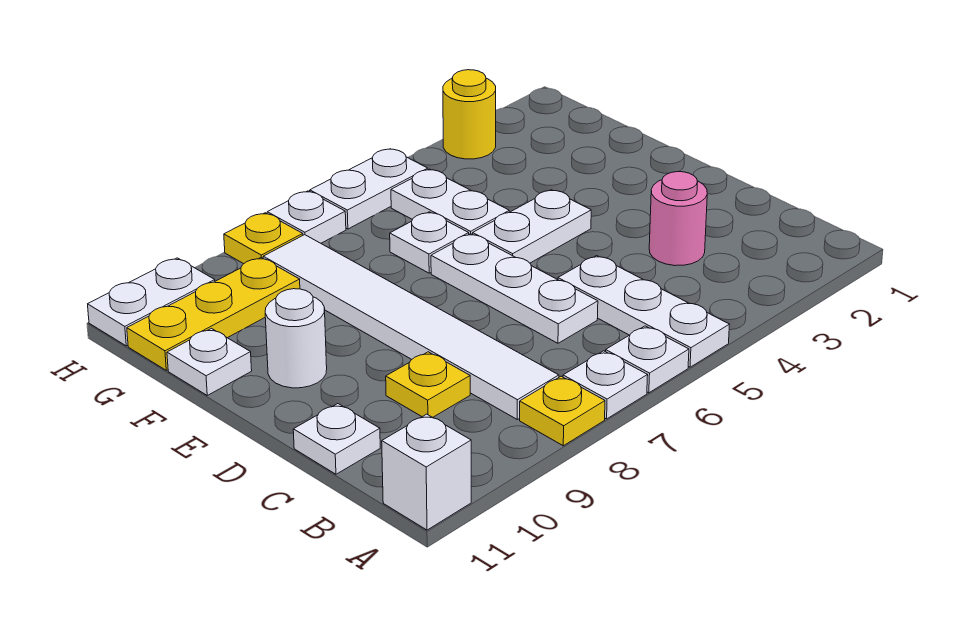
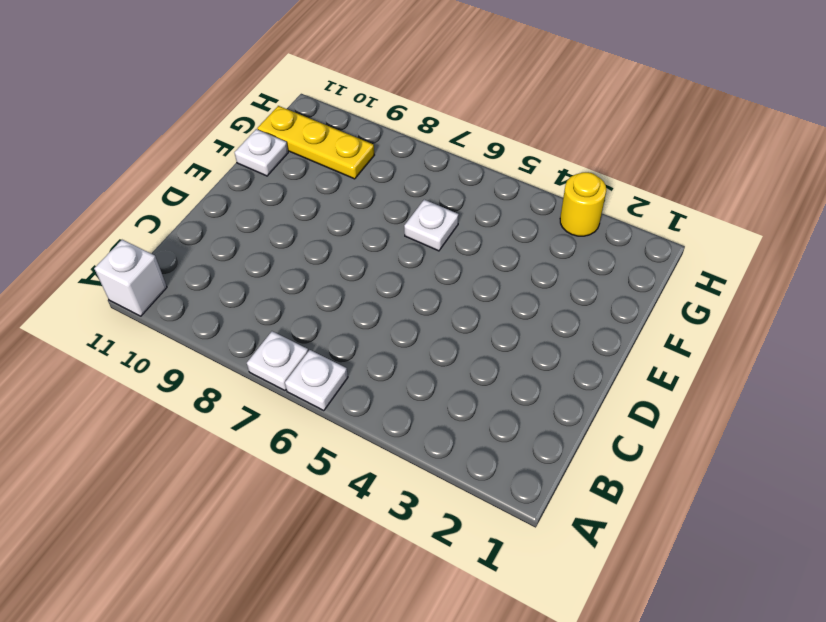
none -> white plate A5:C5 level 1
none -> yellow plate A8 level 1
none -> white tile B8:G8 level 1

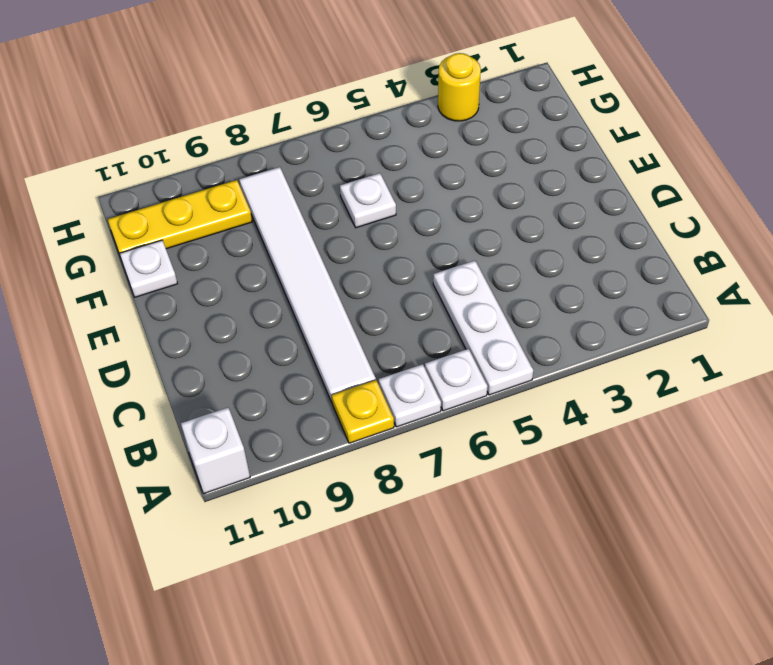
none -> pink round brick C3 level 1
none -> white plate C6:E6 level 1
none -> yellow plate C9 level 1

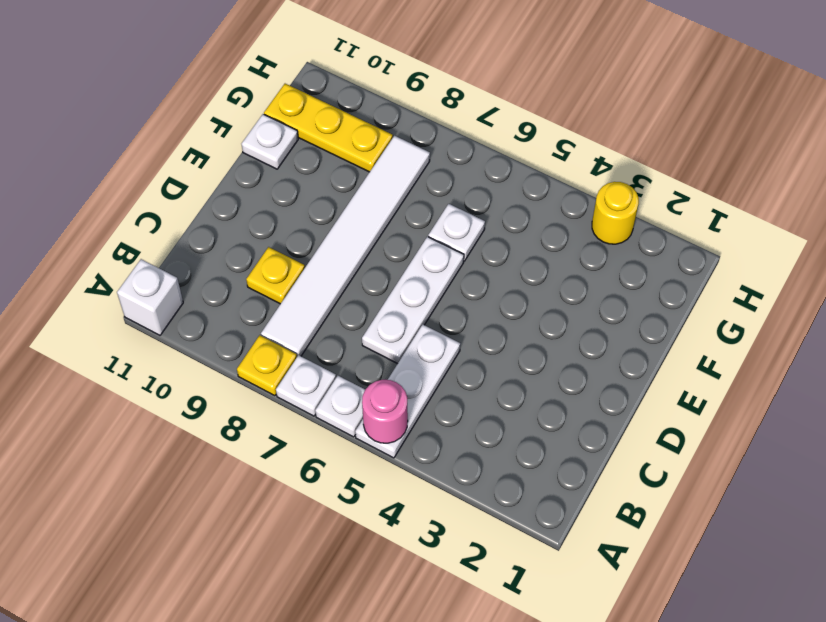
pink round brick A5 level 2 -> pink round brick C3 level 1
none -> white plate C11 level 1
none -> white plate E4:E5 level 1
none -> white round brick E10 level 1

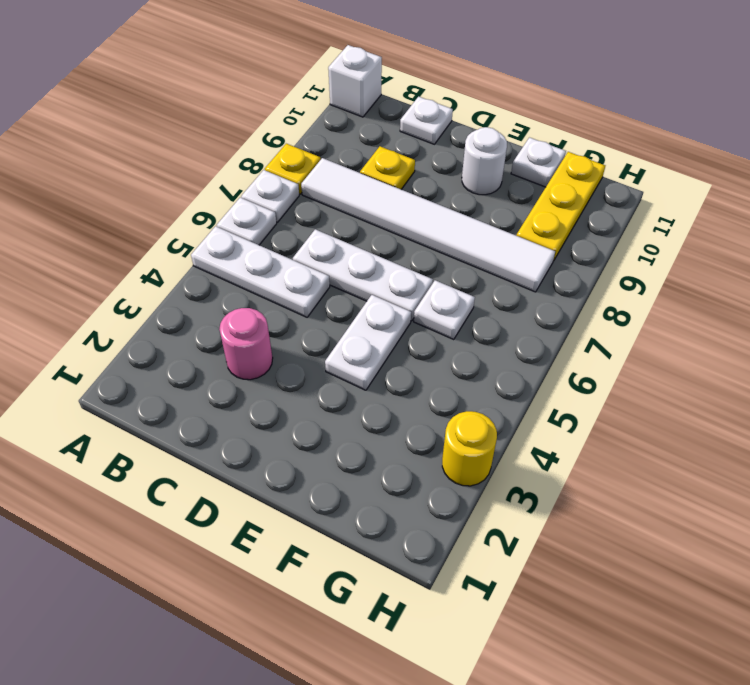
none -> white plate F5:G5 level 1
none -> white plate H5:H6 level 1
none -> white plate H7 level 1

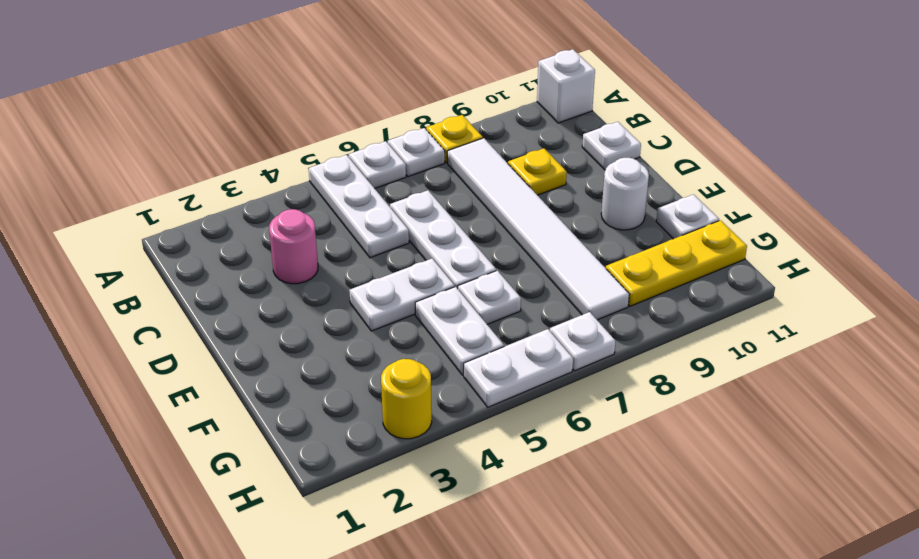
none -> yellow plate H8 level 1
none -> white plate H10:H11 level 1

